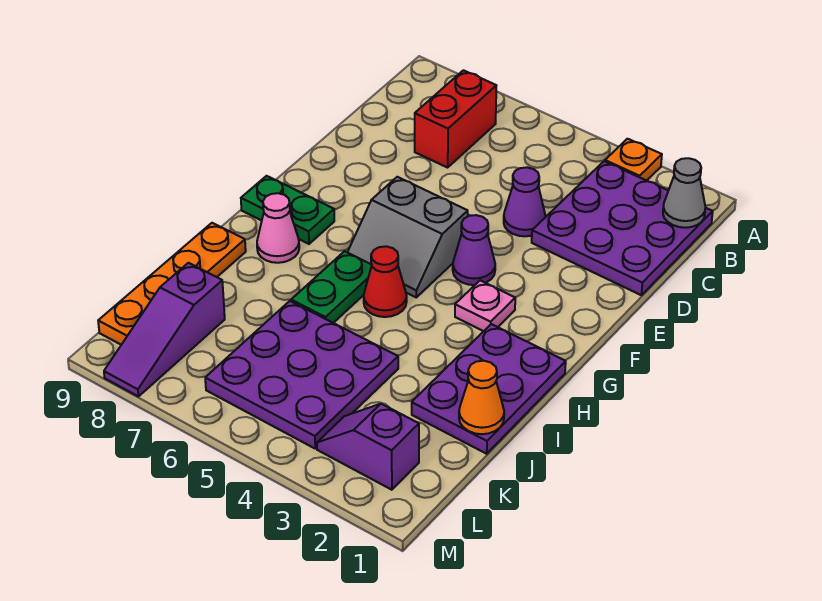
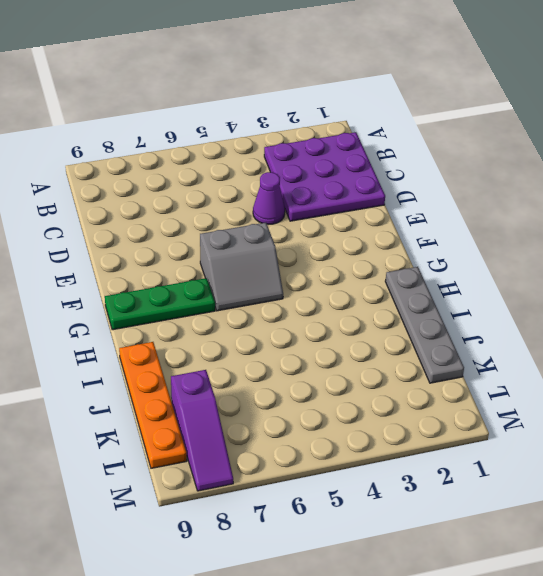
green plate G7:G9 level 1 -> green plate G8:G9 level 1
grey plate H1:K1 level 1 -> purple plate H1:J2 level 1
none -> orange plate A3 level 1
none -> red brick B7:C7 level 1
none -> purple cone F4 level 1

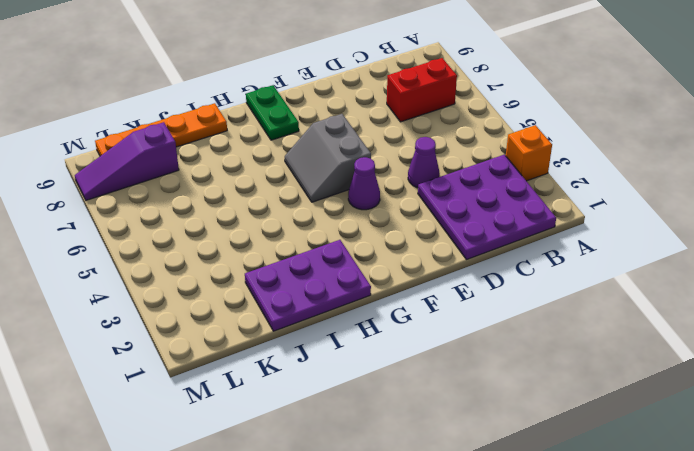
orange brick A3 level 1 -> orange plate A3 level 1
none -> pink plate G3 level 1
none -> red cone H5 level 1
none -> green plate H6:I6 level 1

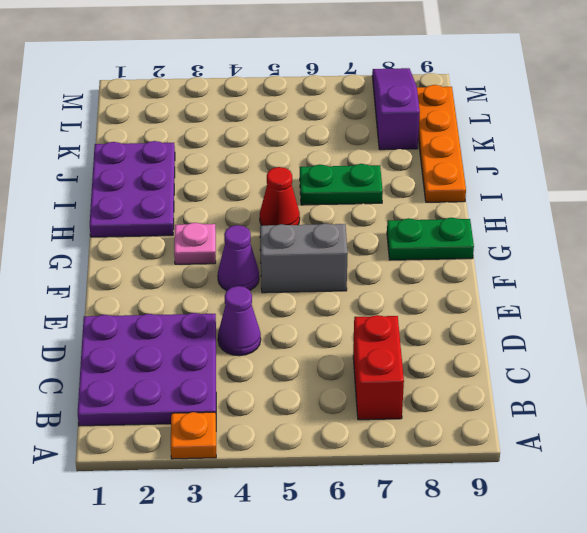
green plate I6:I7 level 1 -> green plate H6:I6 level 1
none -> pink cone H8 level 1
none -> purple plate J4:L6 level 1
none -> purple slope L2:L3 level 1 top 2

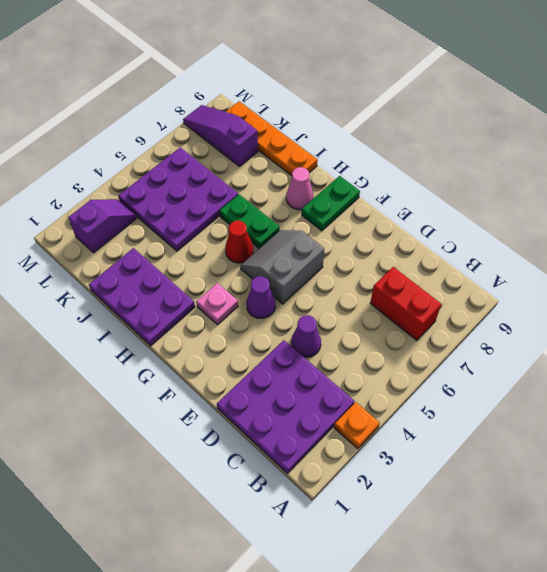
none -> grey cone B1 level 2
none -> orange cone J1 level 2

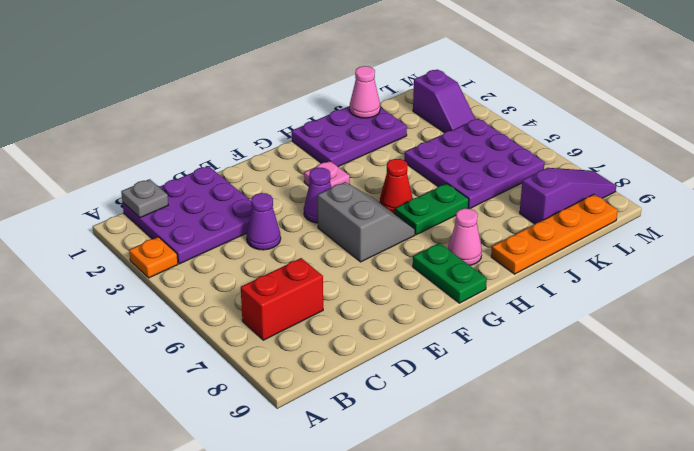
grey plate B1 level 2 -> grey cone B1 level 2
pink cone J1 level 2 -> orange cone J1 level 2

